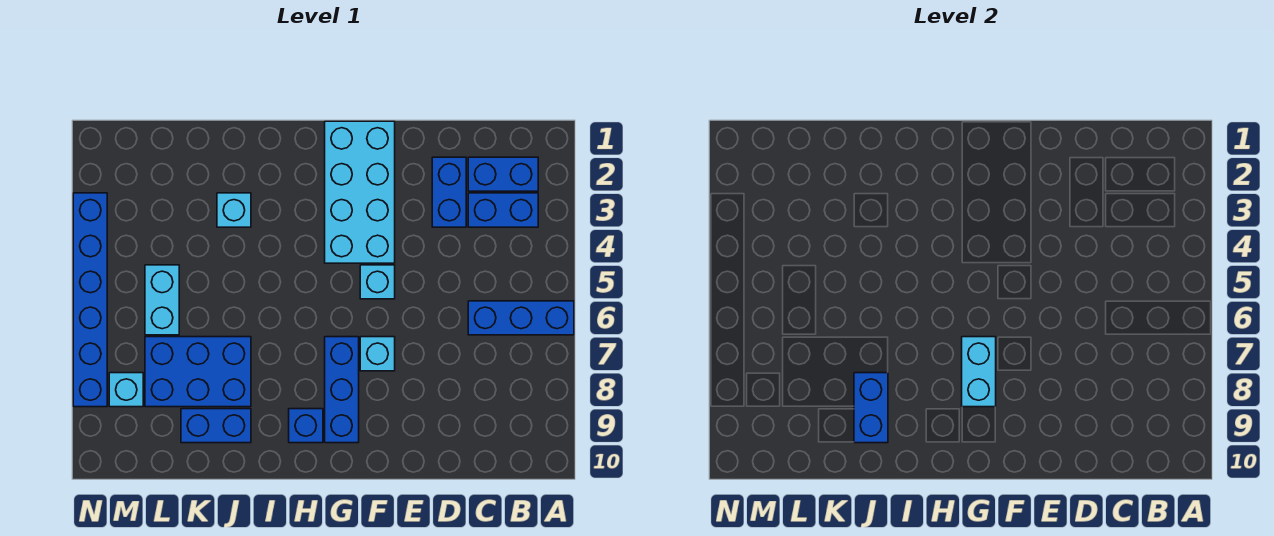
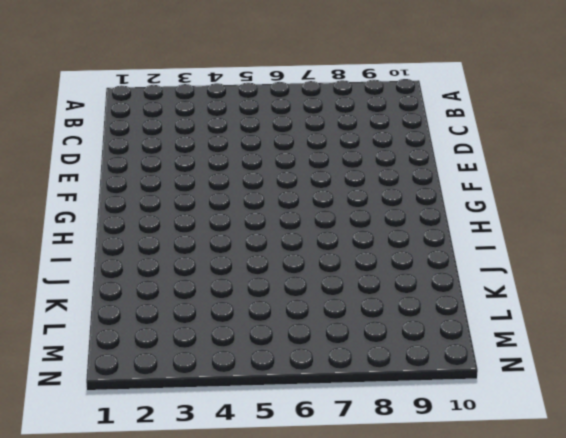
none -> blue brick A6:C6 level 1
none -> blue brick B2:C2 level 1
none -> blue brick B3:C3 level 1

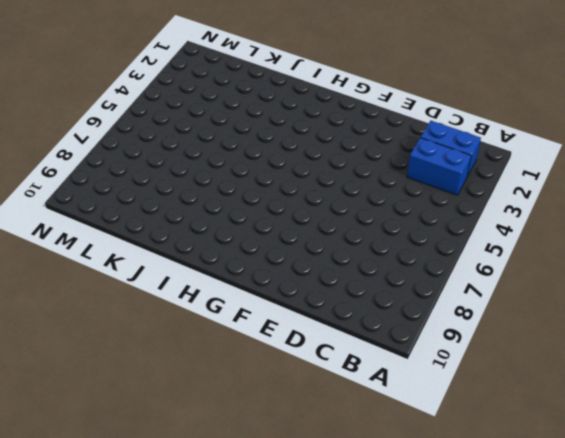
none -> blue brick A6:C6 level 1
none -> blue brick D2:D3 level 1
none -> cyan brick F1:G4 level 1

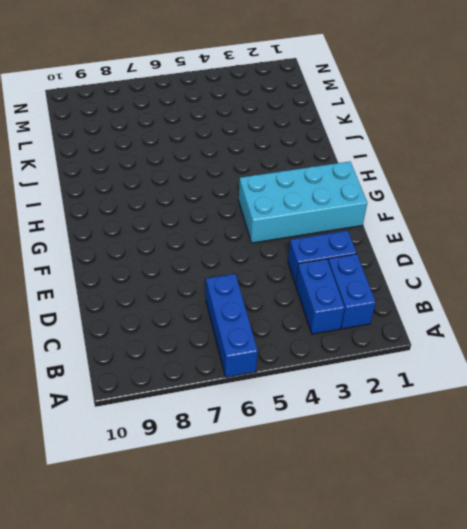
none -> cyan brick F5 level 1
none -> cyan brick F7 level 1
none -> blue brick G7:G9 level 1

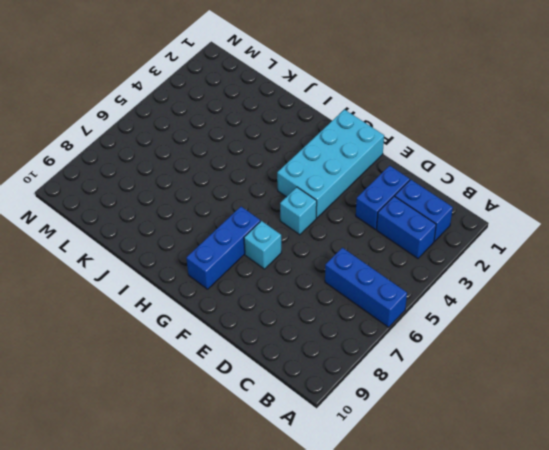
none -> blue brick H9 level 1
none -> cyan brick J3 level 1
none -> blue brick J7:L8 level 1

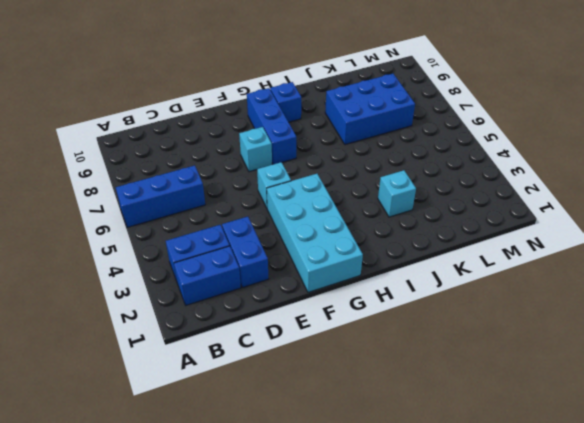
none -> blue brick J9:K9 level 1
none -> cyan brick L5:L6 level 1
none -> cyan brick M8 level 1

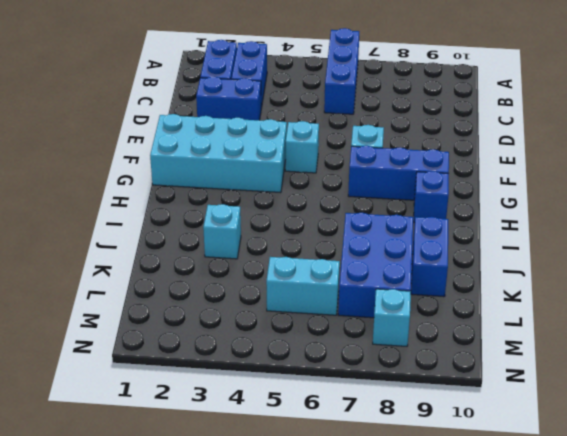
none -> blue brick N3:N8 level 1
none -> cyan brick G7:G8 level 2
none -> blue brick J8:J9 level 2

